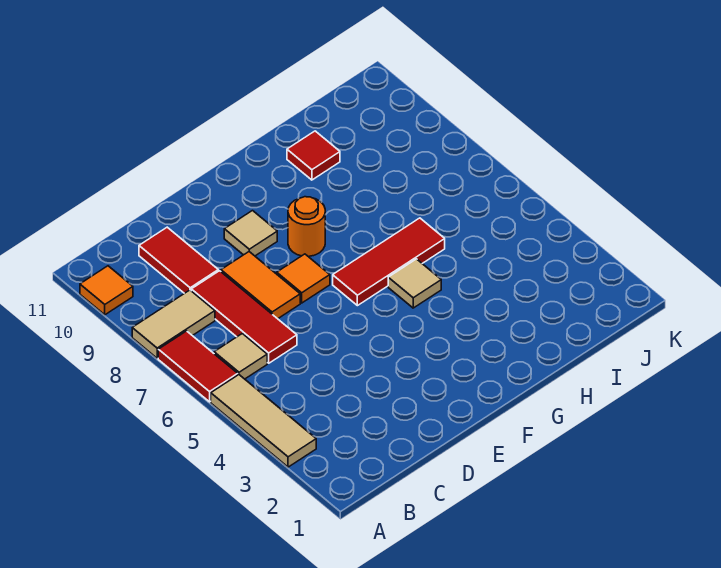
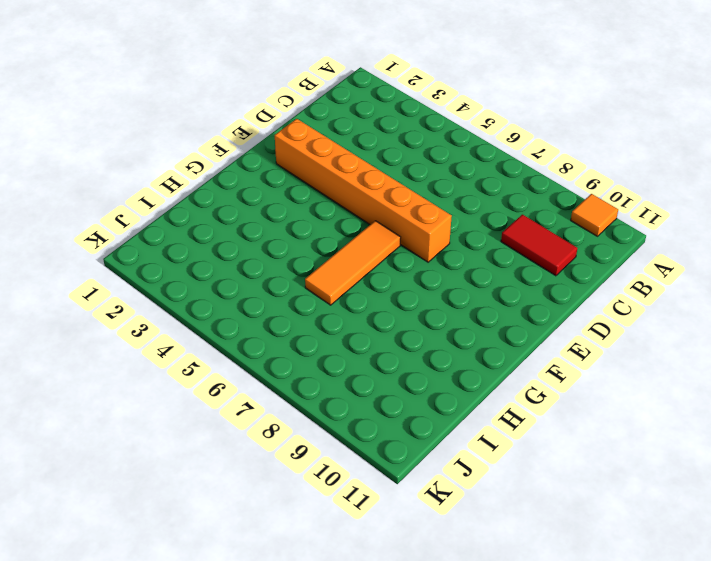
orange brick E2:E7 level 1 -> orange tile E7 level 1
orange tile F6:H6 level 1 -> red tile F6:H6 level 1
none -> tan tile A3:A5 level 1
none -> red tile A6:A7 level 1
none -> tan tile A8:B8 level 1

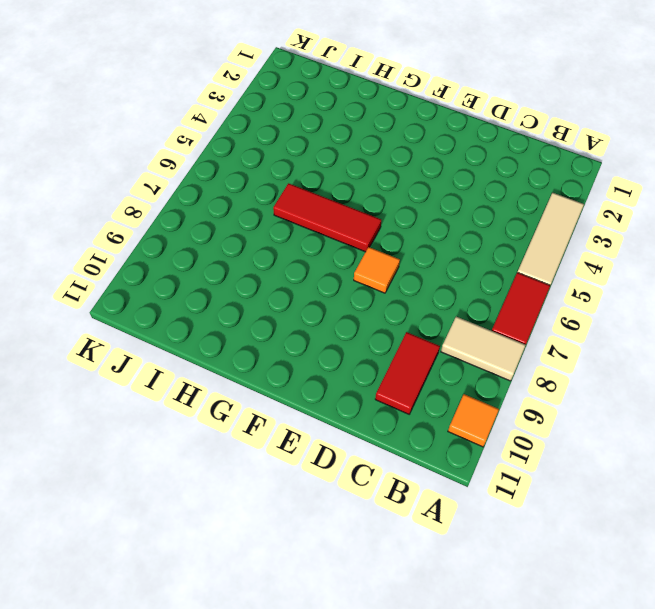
none -> tan tile B6 level 1
none -> red tile C6:C8 level 1
none -> orange tile D7:D8 level 1

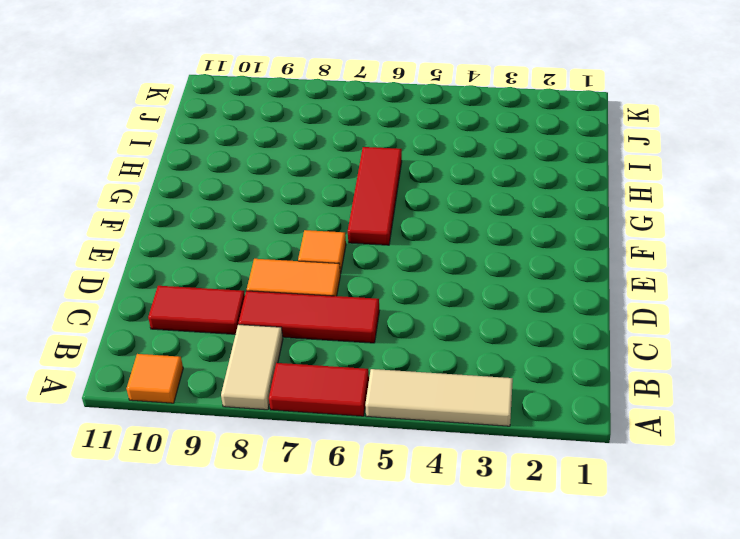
none -> tan tile B6 level 1
none -> tan tile E9 level 1
none -> orange round brick F8 level 1

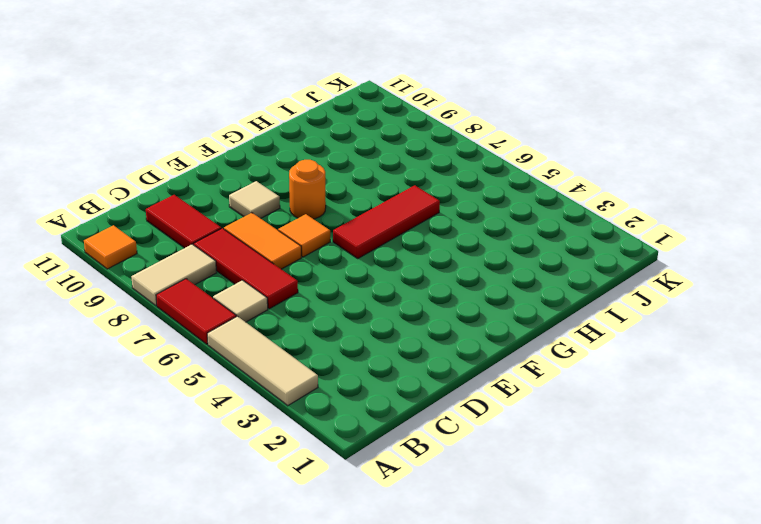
none -> tan tile G5 level 1
none -> red tile H10 level 1

